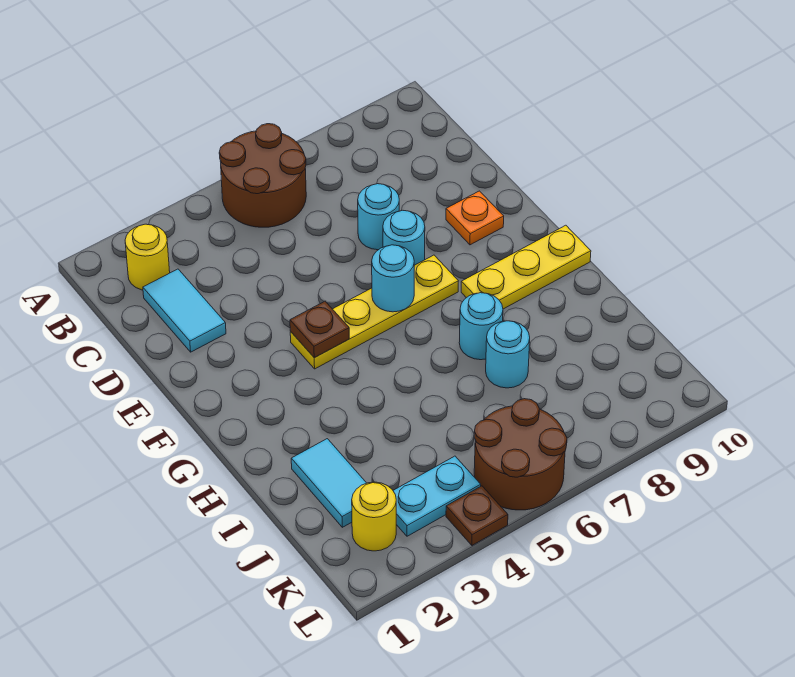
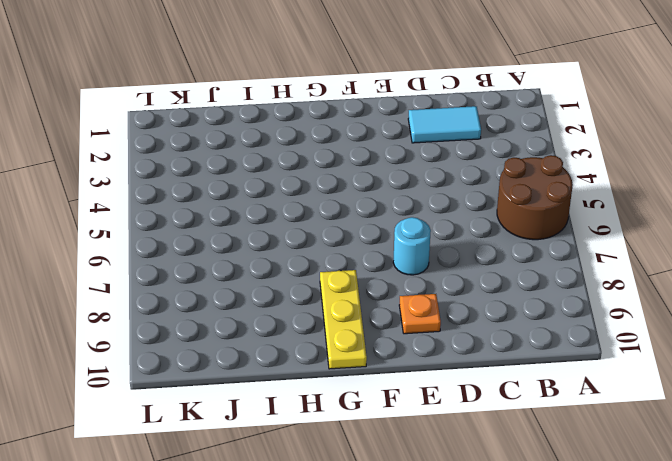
none -> yellow round brick B2 level 1
none -> cyan round brick D7 level 1
none -> yellow plate F4:F7 level 1

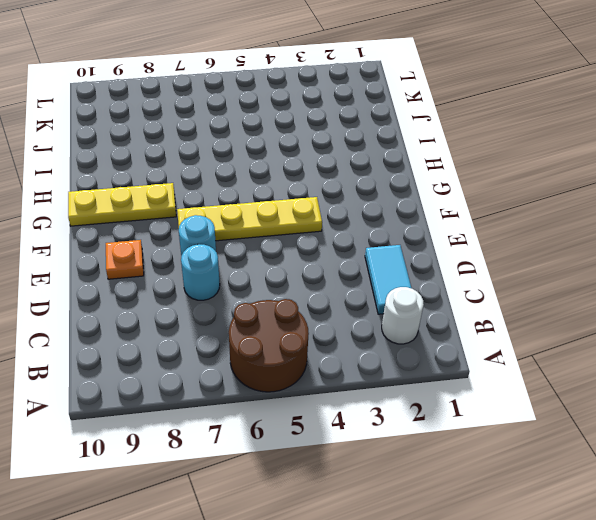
white round brick B2 level 1 -> yellow round brick B2 level 1
none -> cyan round brick H7 level 1
none -> cyan tile I2:J2 level 1
none -> cyan round brick I7 level 1

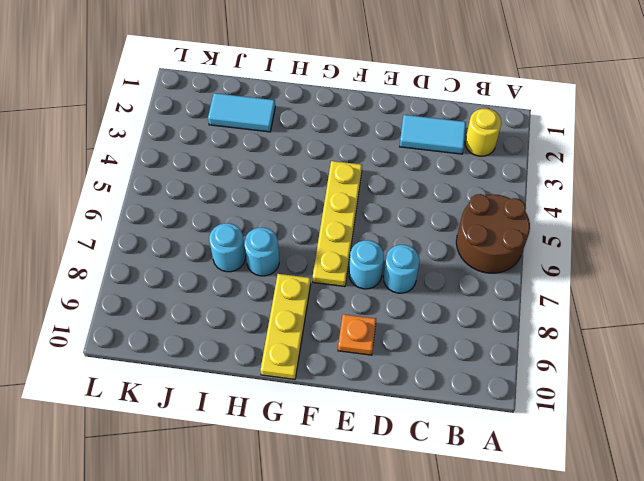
none -> yellow round brick K2 level 1
none -> cyan plate K3:K4 level 1
none -> brown round brick K5:L6 level 1

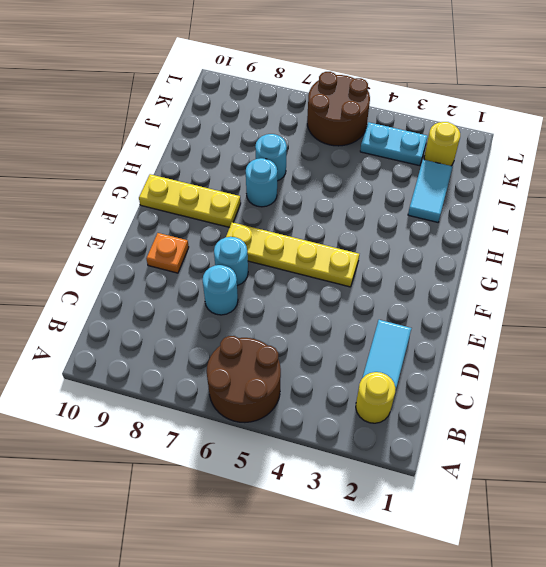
none -> brown plate L4 level 1
none -> brown plate F4 level 2
none -> cyan round brick F6 level 2

